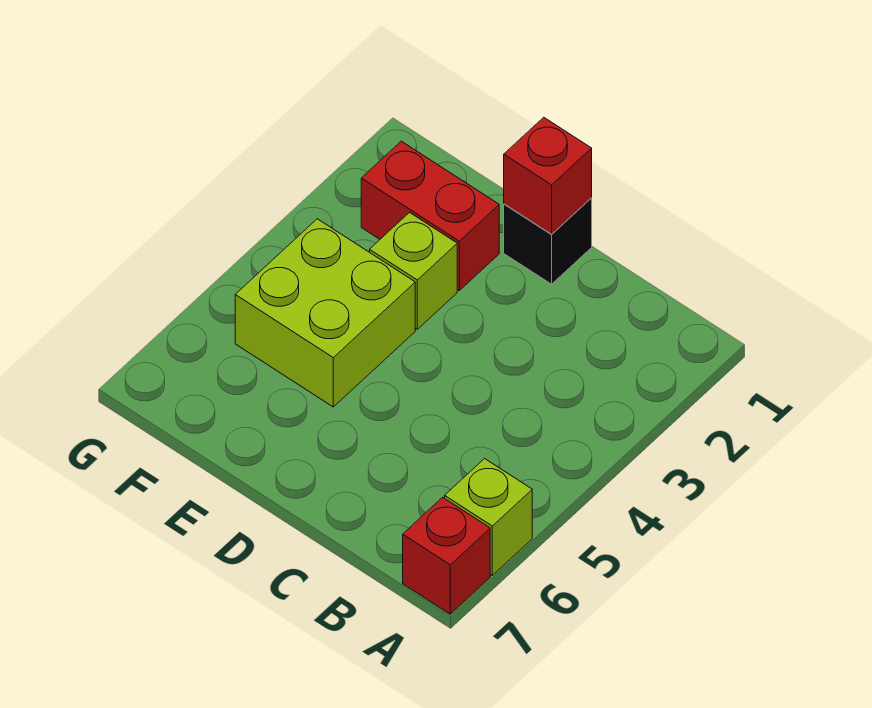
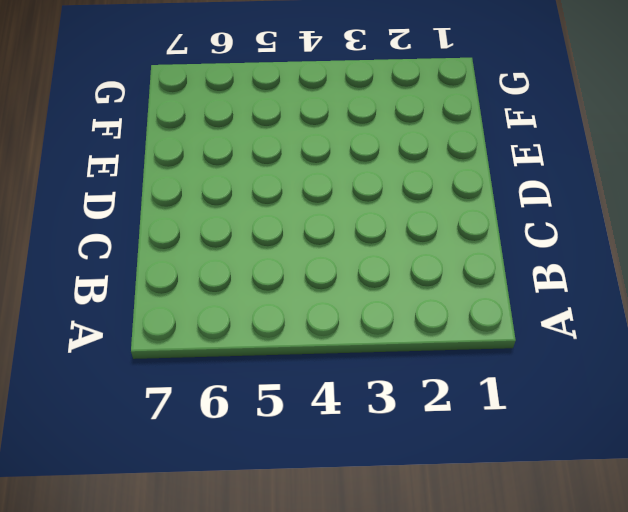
none -> lime brick A6 level 1
none -> red brick A7 level 1

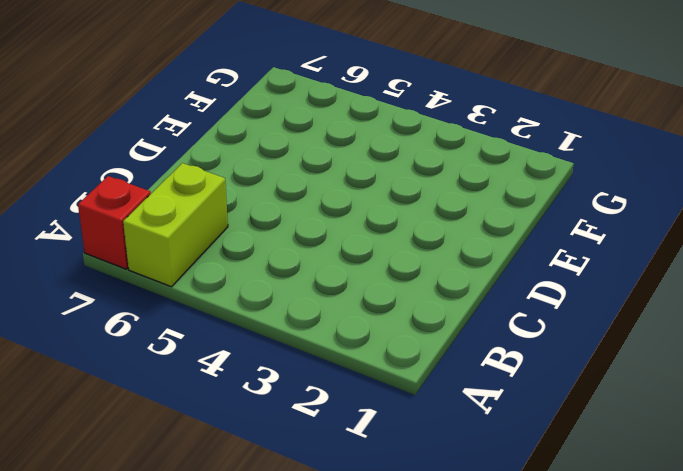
lime brick A6:B6 level 1 -> lime brick A6 level 1
none -> black brick D1 level 1
none -> red brick E2:F2 level 1

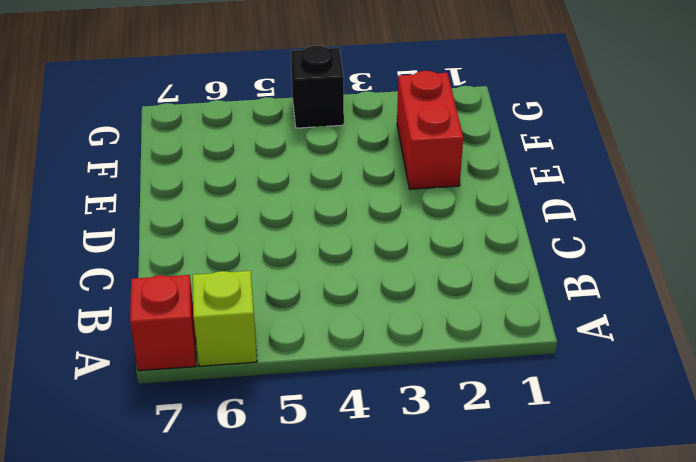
black brick G4 level 1 -> black brick D1 level 1
none -> lime brick E3 level 1
none -> lime brick E4:F5 level 1

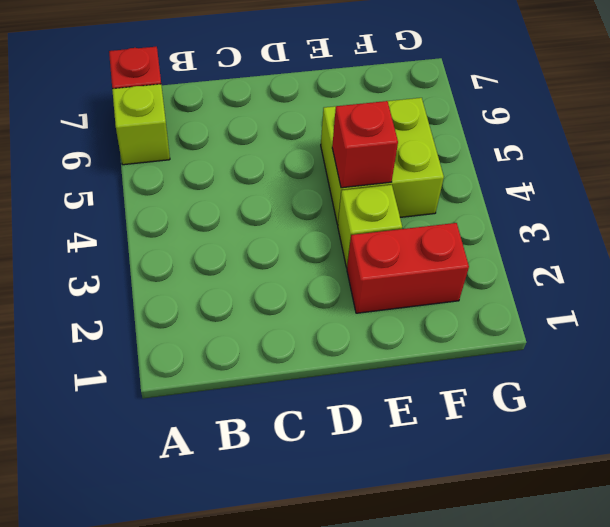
red brick E4 level 2 -> red brick D1 level 2
none -> black brick D1 level 1

